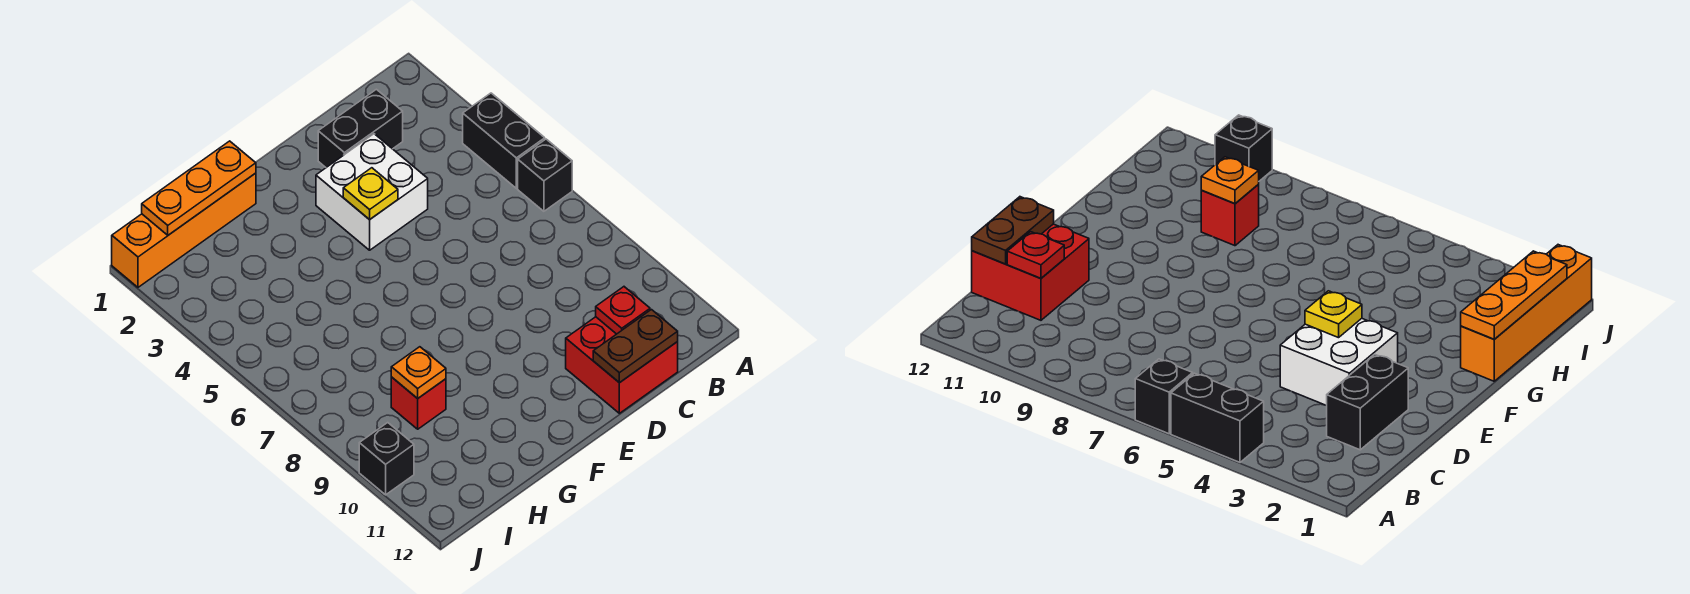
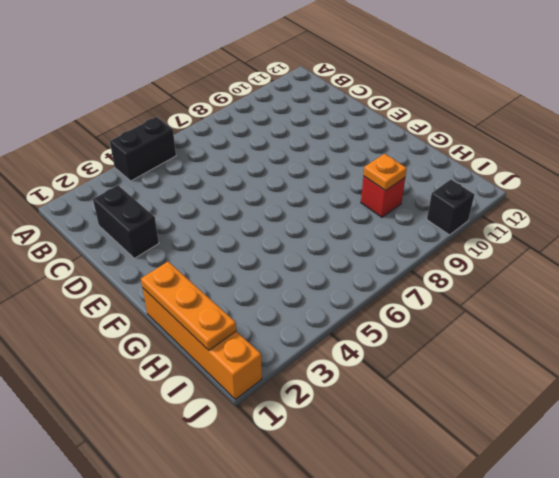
none -> black brick A6 level 1
none -> red brick C11:D12 level 1
none -> white brick D3:E4 level 1

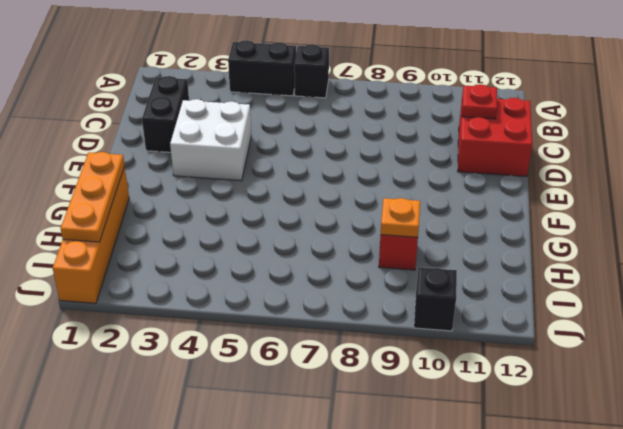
none -> brown plate C12:D12 level 2
none -> yellow plate E4 level 2

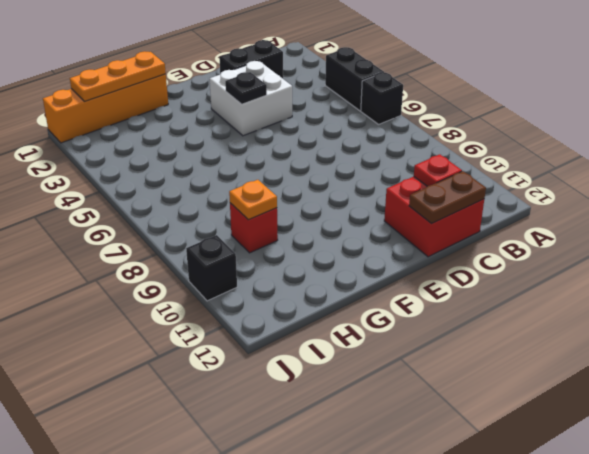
black plate E4 level 2 -> yellow plate E4 level 2

